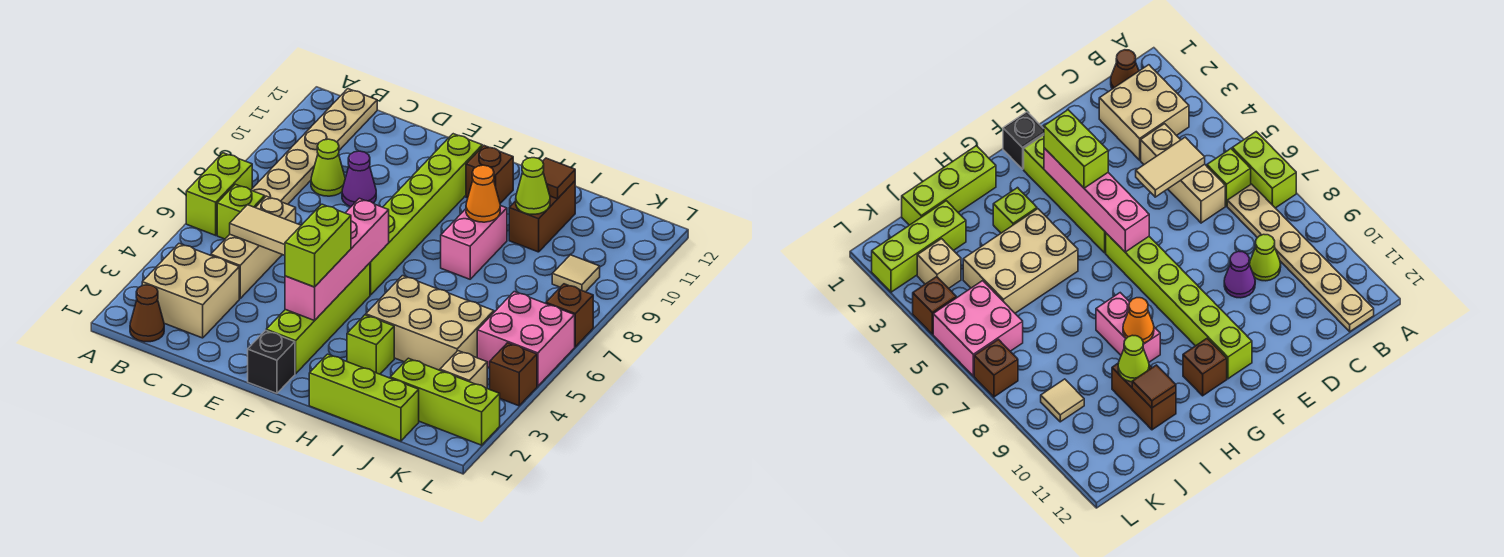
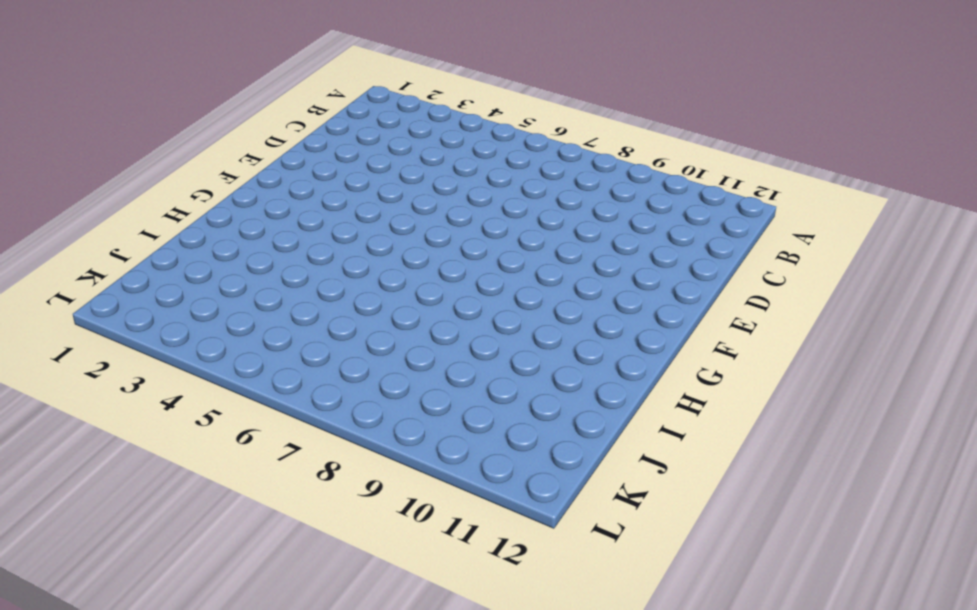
none -> lime brick A6:A7 level 1
none -> brown cone B1 level 1
none -> tan brick B2:C3 level 1

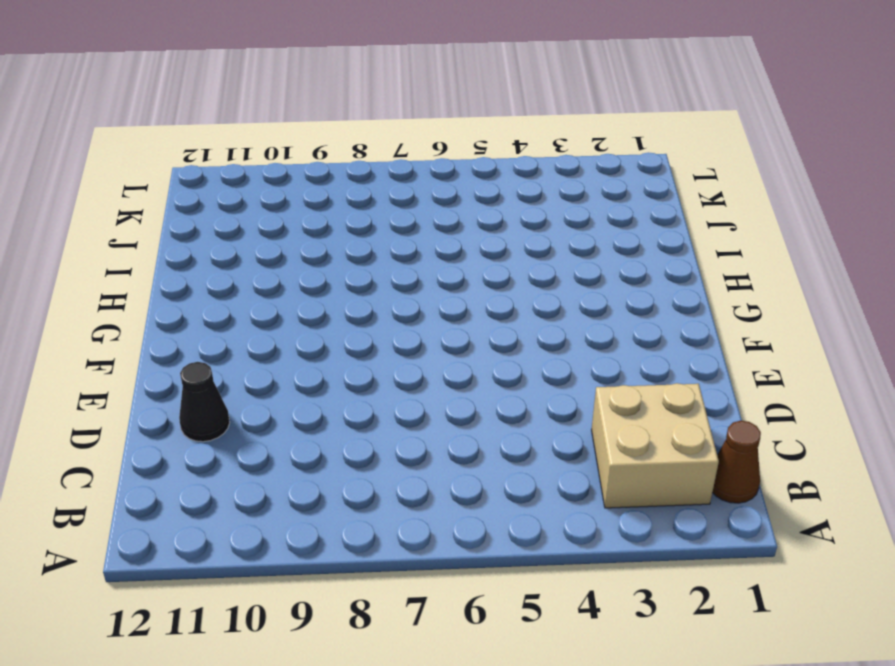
black cone D11 level 1 -> none
none -> lime brick A6:A7 level 1
none -> lime brick B6 level 1
none -> tan plate B7:B12 level 1

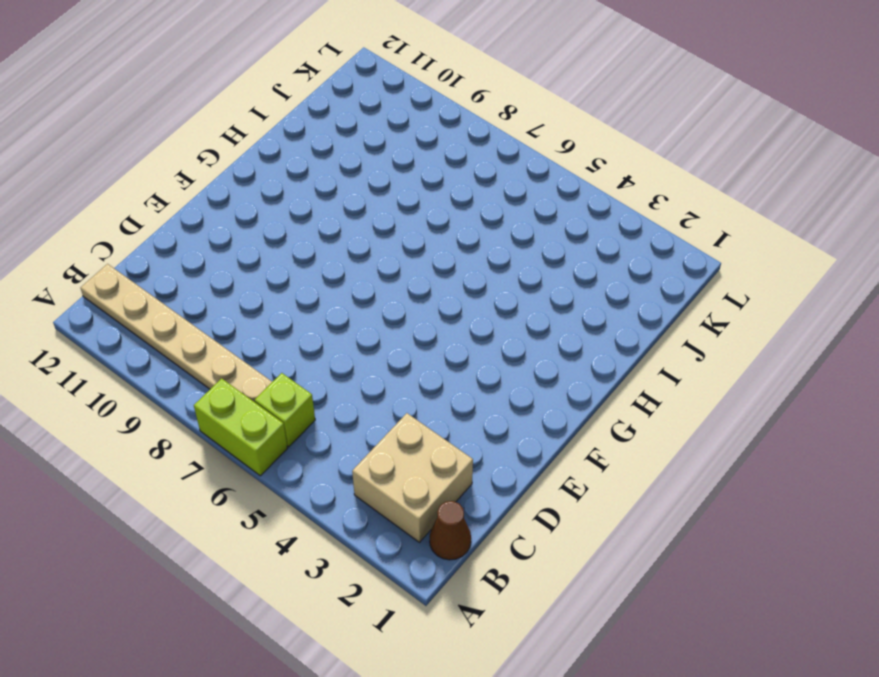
none -> tan brick C4:C6 level 1
none -> lime cone C9 level 1
none -> purple cone D9 level 1

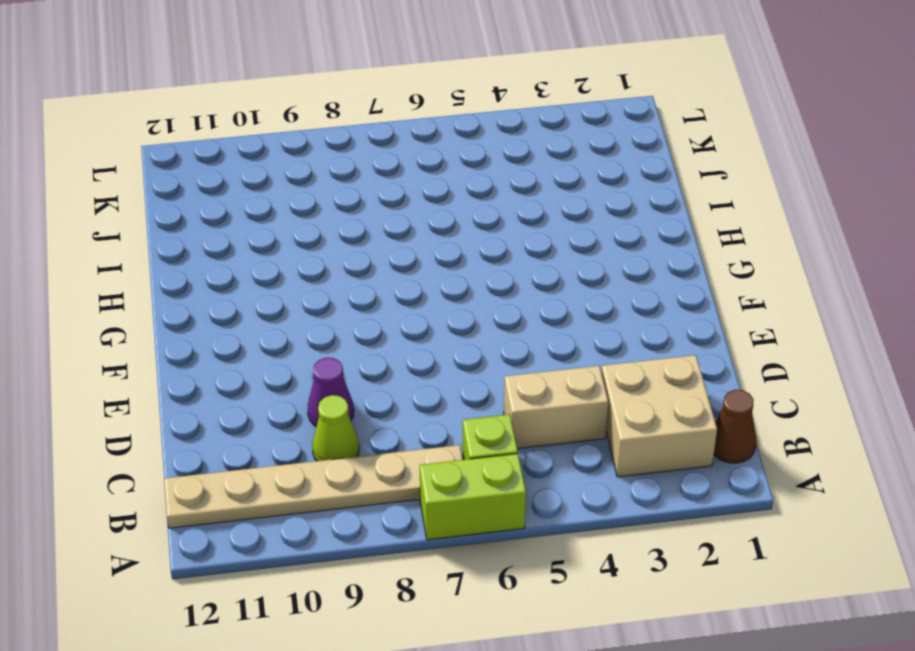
tan brick C4:C5 level 1 -> tan brick C4:C6 level 1
none -> black brick F1 level 1
none -> lime brick F2:F5 level 1
none -> lime brick F6:F11 level 1

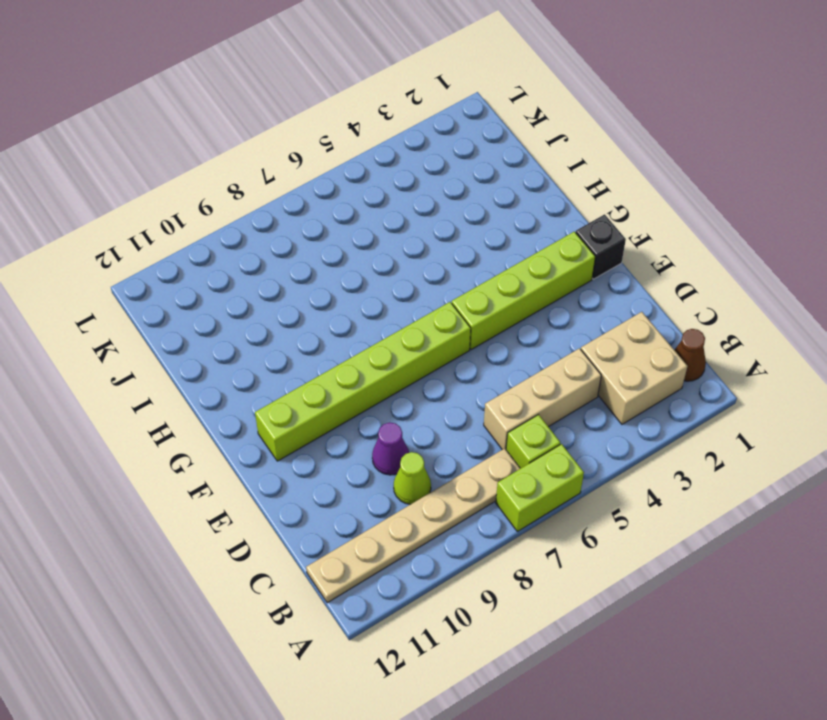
none -> brown brick G11 level 1
none -> lime brick H1:J1 level 1
none -> lime brick H3 level 1

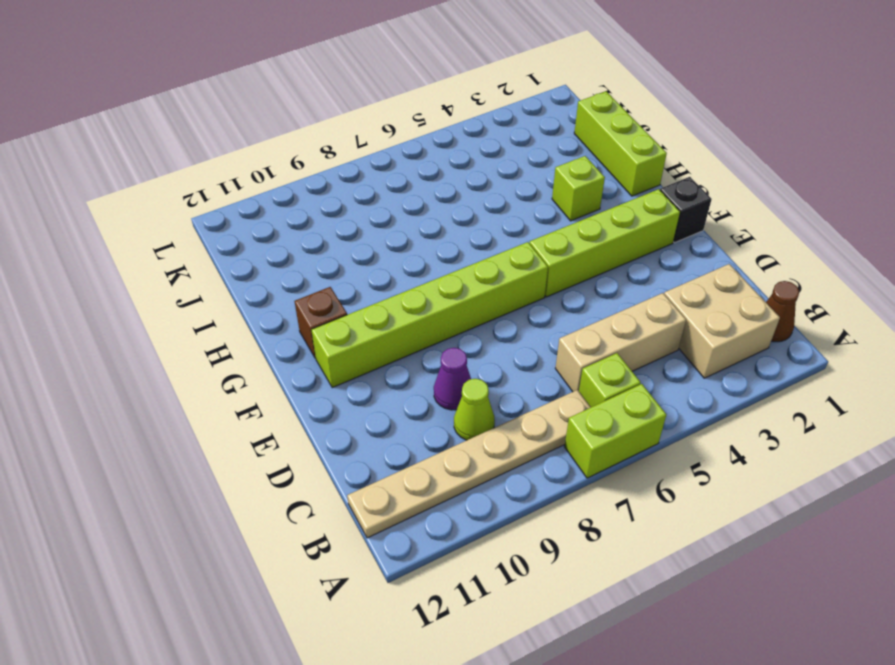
none -> tan brick H4:J5 level 1
none -> pink brick H8:H9 level 1
none -> brown brick I10:I11 level 1

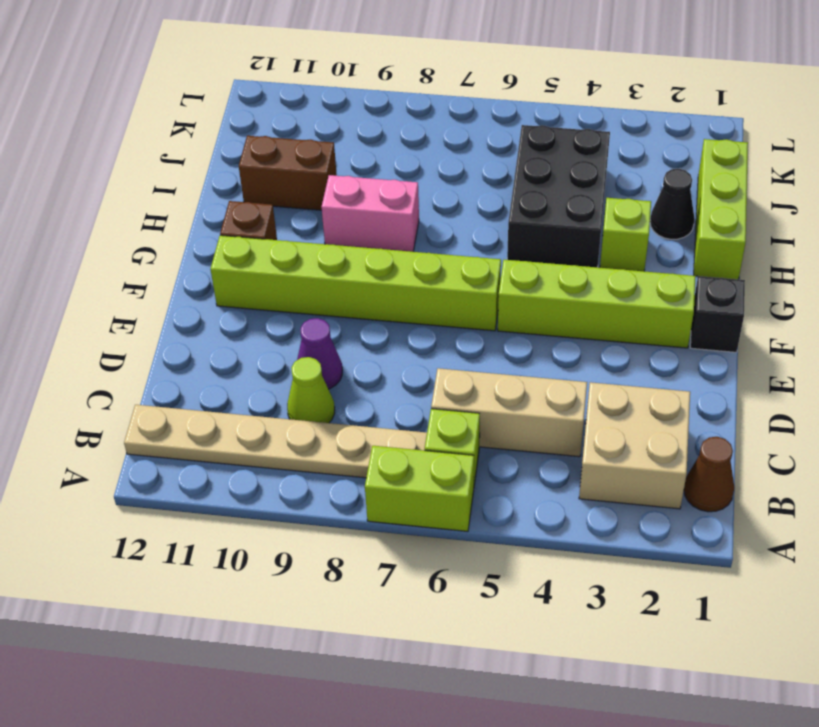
black brick H4:J5 level 1 -> tan brick H4:J5 level 1
black cone I2 level 1 -> none
none -> lime brick J2:L2 level 1
none -> tan brick K3 level 1
none -> pink brick K5:L6 level 1

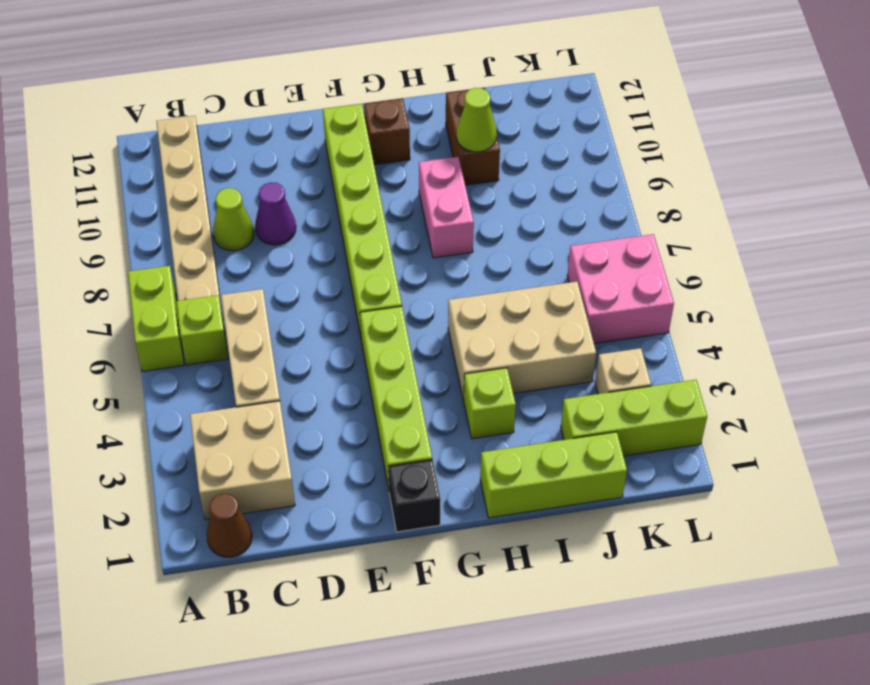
none -> tan tile K9 level 1
none -> brown brick L4 level 1
none -> brown brick L7 level 1

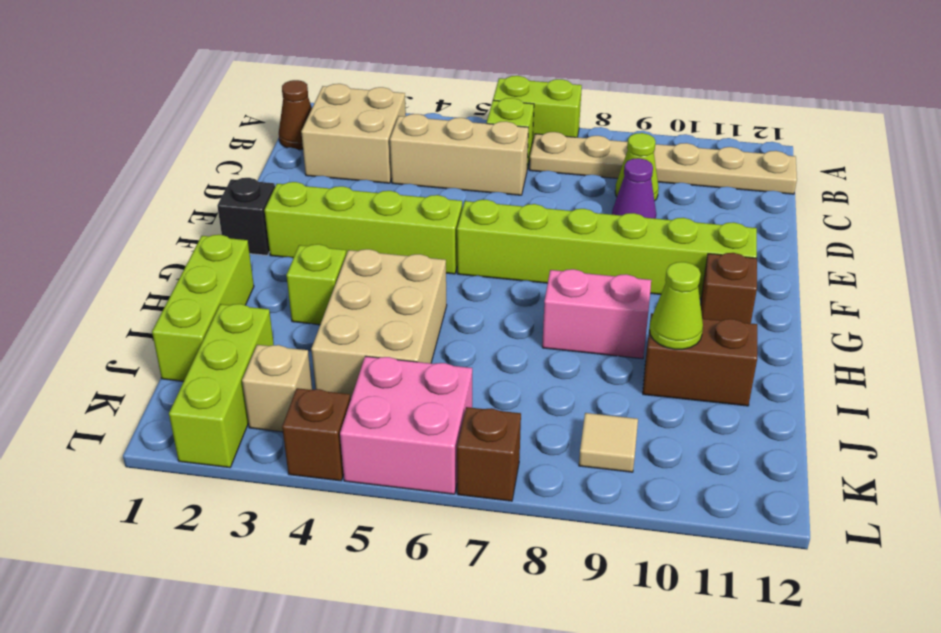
none -> tan tile C5:D5 level 2
none -> pink brick F3:F6 level 2
none -> orange cone H9 level 2

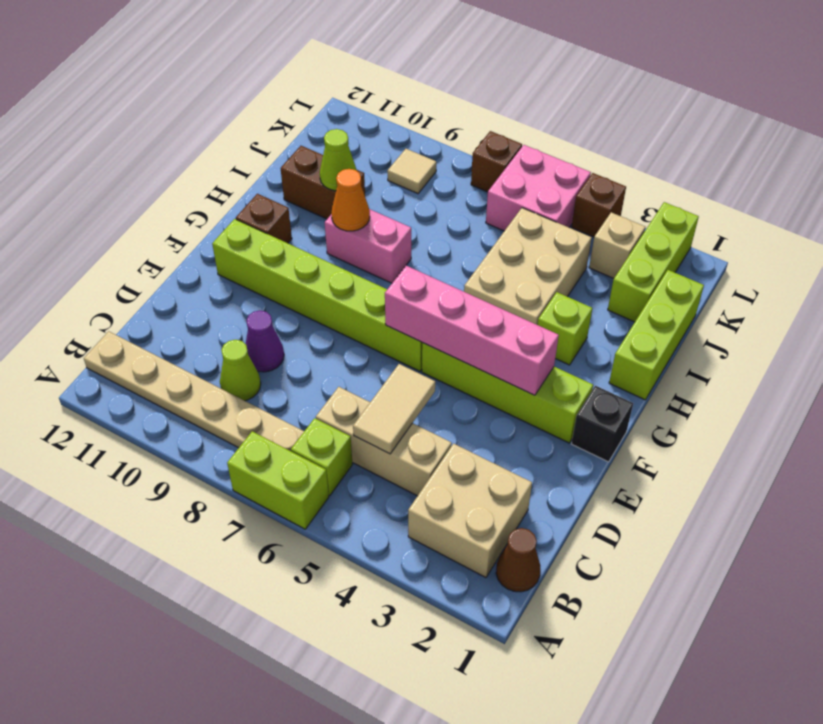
none -> brown tile I11 level 2
none -> lime brick F3:F4 level 3

